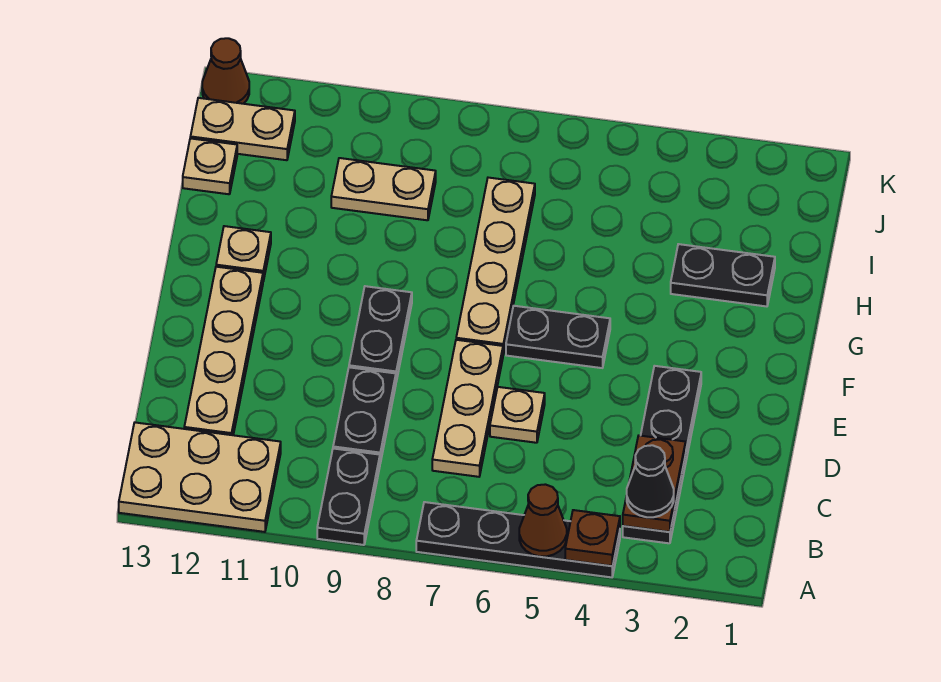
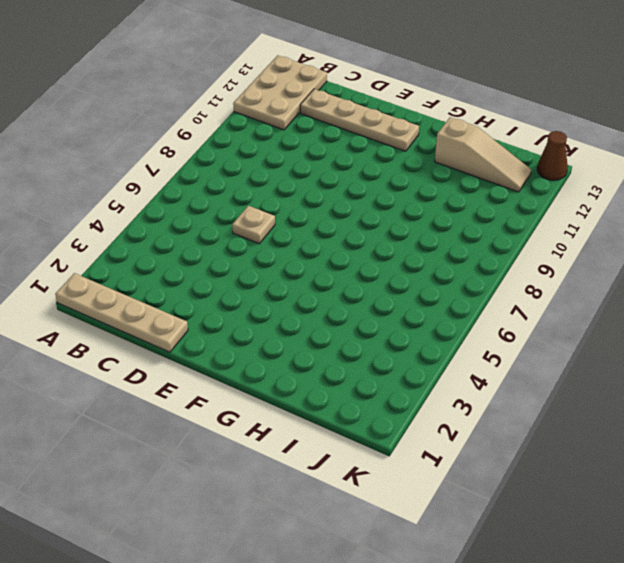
tan plate A1:D1 level 1 -> tan plate F7:I7 level 1
tan slope H12:J12 level 1 top H -> tan plate J12:J13 level 1
none -> black plate A4:A7 level 1
none -> black plate A9:B9 level 1
none -> black plate B3:E3 level 1

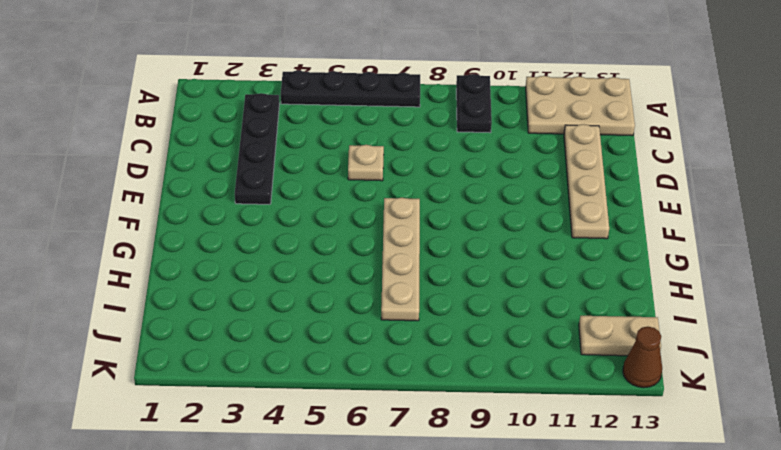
none -> tan plate C7:E7 level 1
none -> black plate C9:D9 level 1
none -> black plate E9:F9 level 1

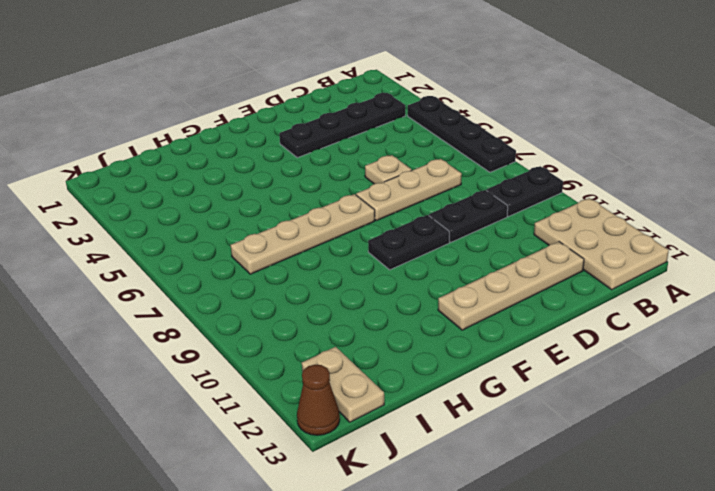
none -> black plate F5:F6 level 1
none -> tan plate G12 level 1
none -> black plate H2:H3 level 1

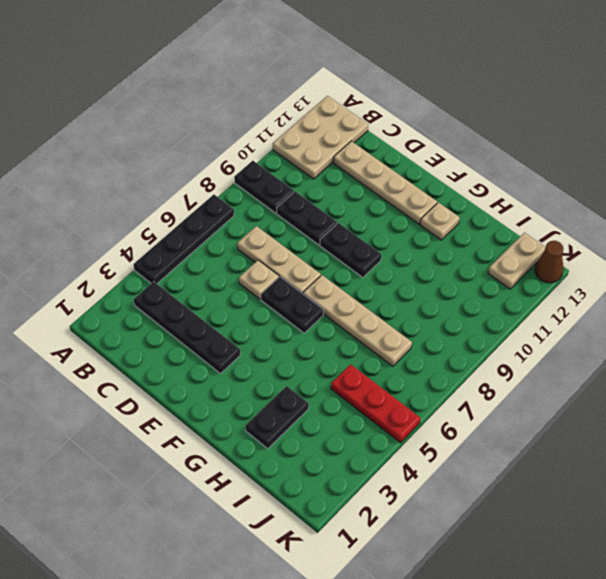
black plate E6:F6 level 1 -> black plate F5:F6 level 1
red plate I5:K5 level 1 -> none
none -> tan plate I9:I10 level 1
none -> tan plate I13 level 1
none -> brown plate A4 level 2

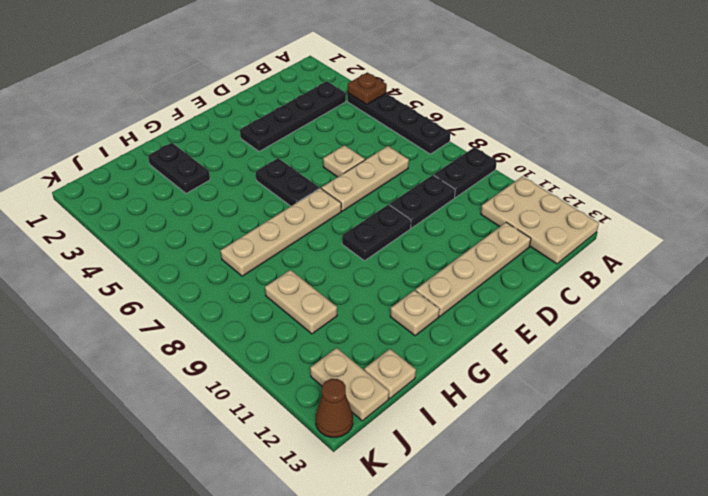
none -> brown cone A5 level 2
none -> brown plate B3:C3 level 2
none -> black cone B3 level 3

